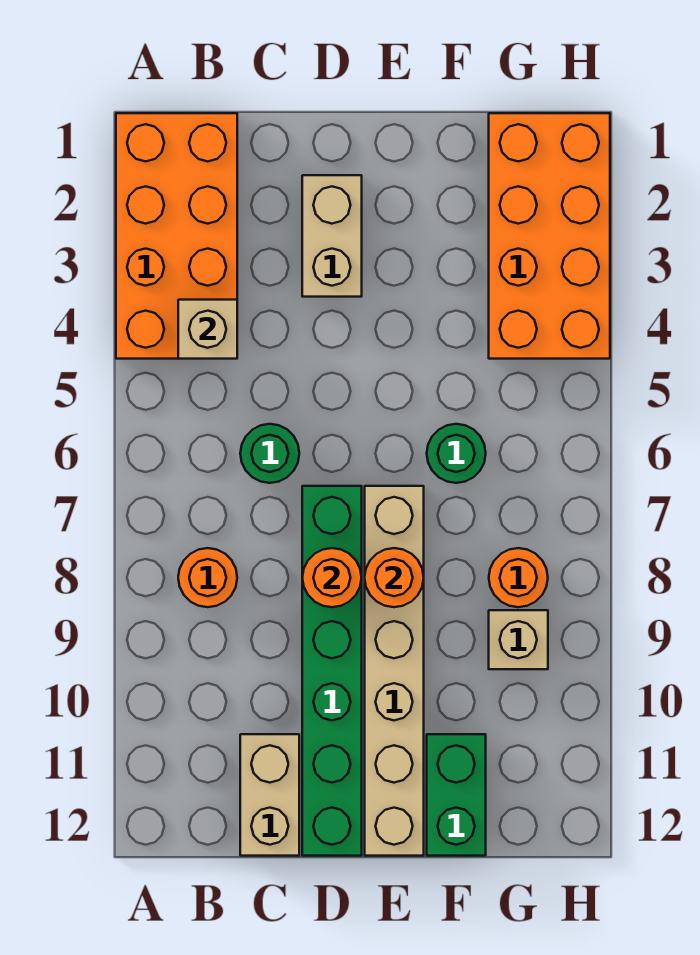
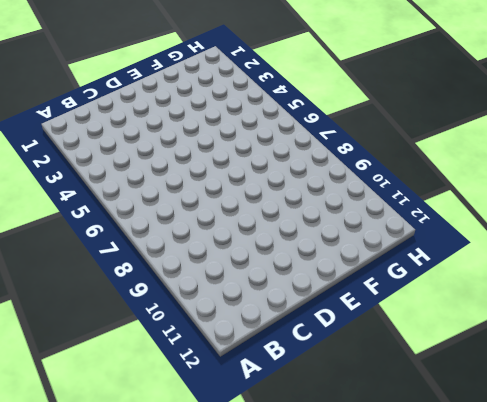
none -> orange brick A1:B4 level 1
none -> orange round brick B8 level 1
none -> green round brick C6 level 1

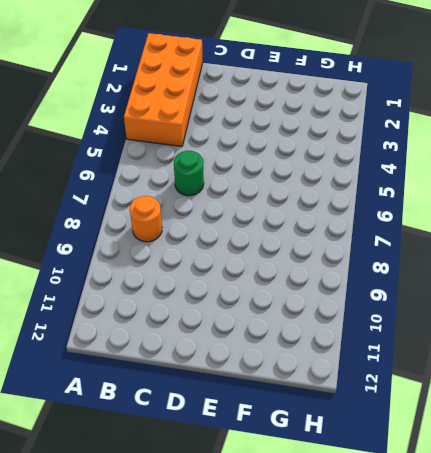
none -> tan brick C11:C12 level 1
none -> tan brick D2:D3 level 1
none -> green brick D7:D12 level 1

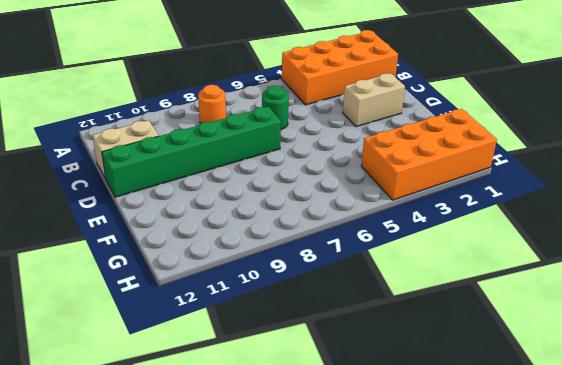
none -> tan brick E7:E12 level 1
none -> green round brick F6 level 1
none -> green brick F11:F12 level 1

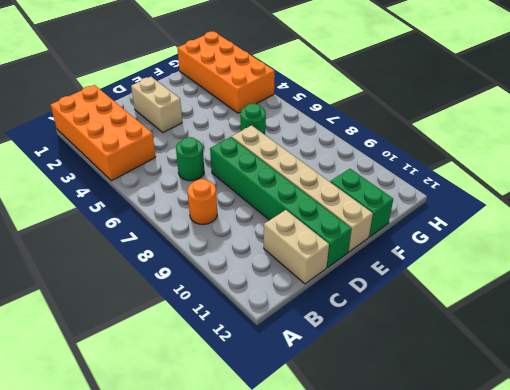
none -> orange round brick G8 level 1
none -> tan brick G9 level 1
none -> tan brick B4 level 2

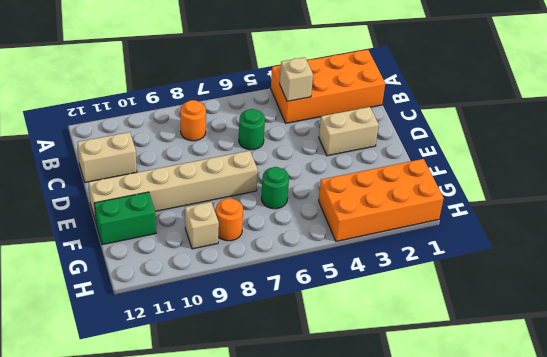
none -> green brick D7:D12 level 1
none -> orange round brick D8 level 2
none -> orange round brick E8 level 2

